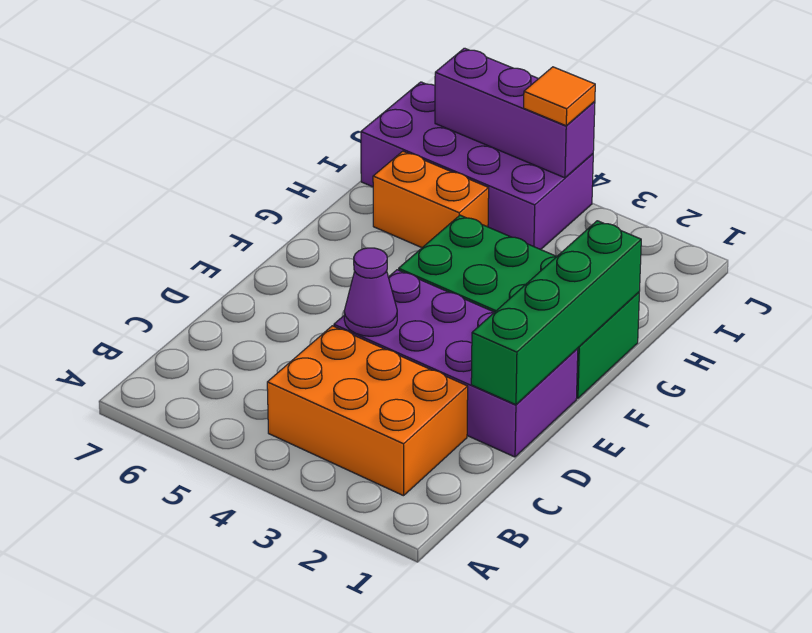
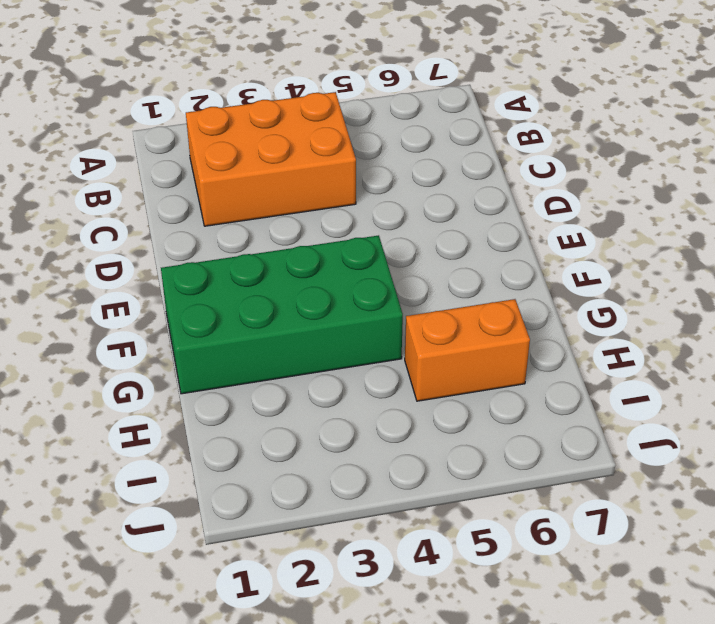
none -> purple brick D1:E4 level 1
none -> purple brick I4:J7 level 1

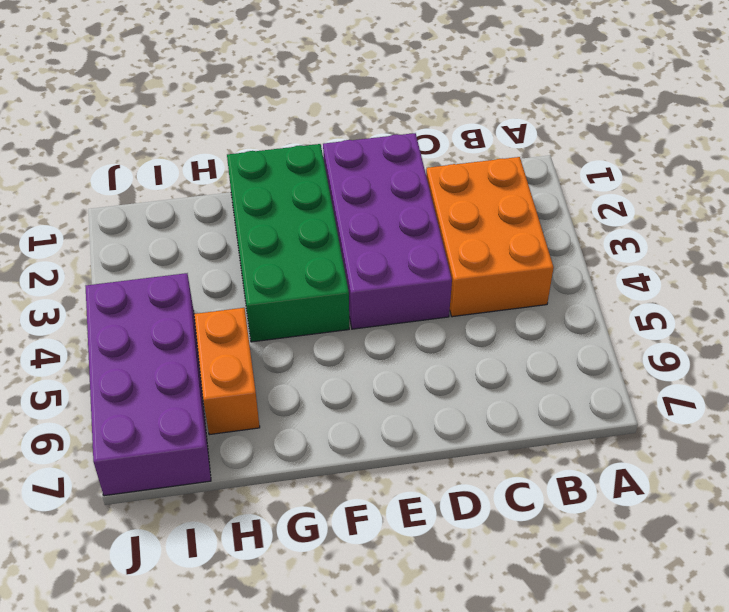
none -> green brick D1:G1 level 2
none -> purple cone D4 level 2

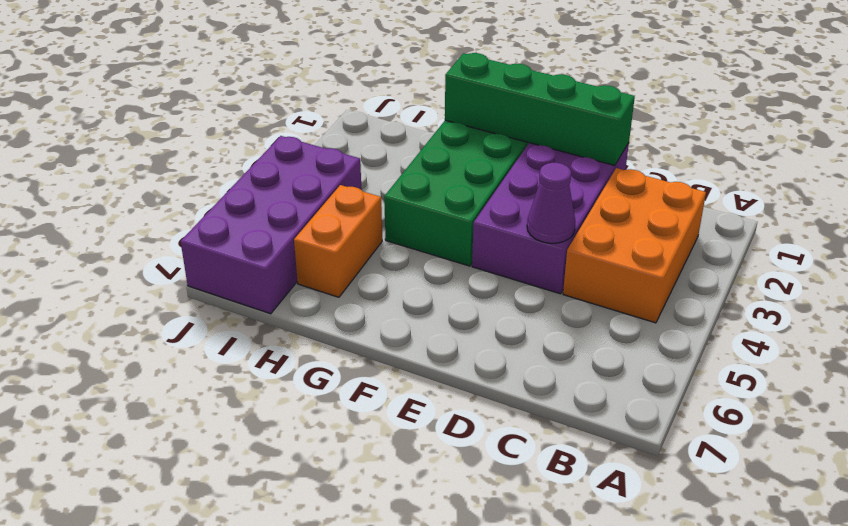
none -> purple brick J4:J6 level 2
none -> orange tile J4 level 3

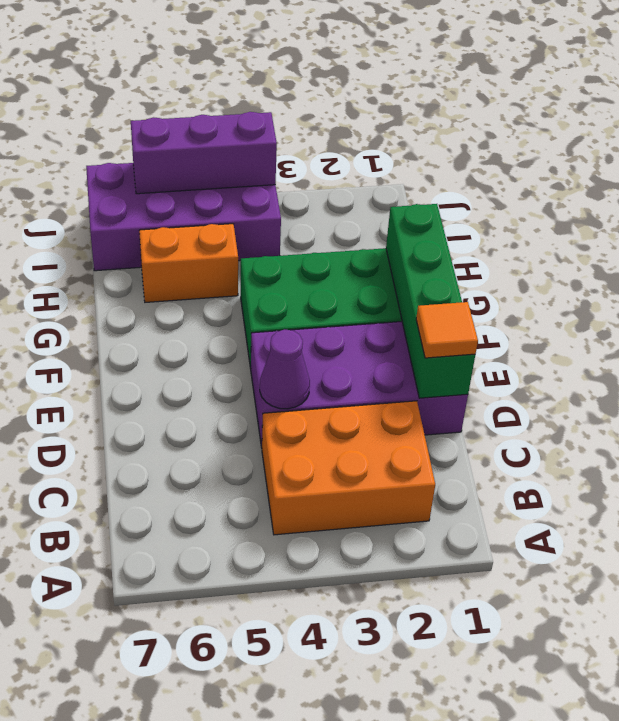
orange tile D1 level 3 -> orange tile J4 level 3

